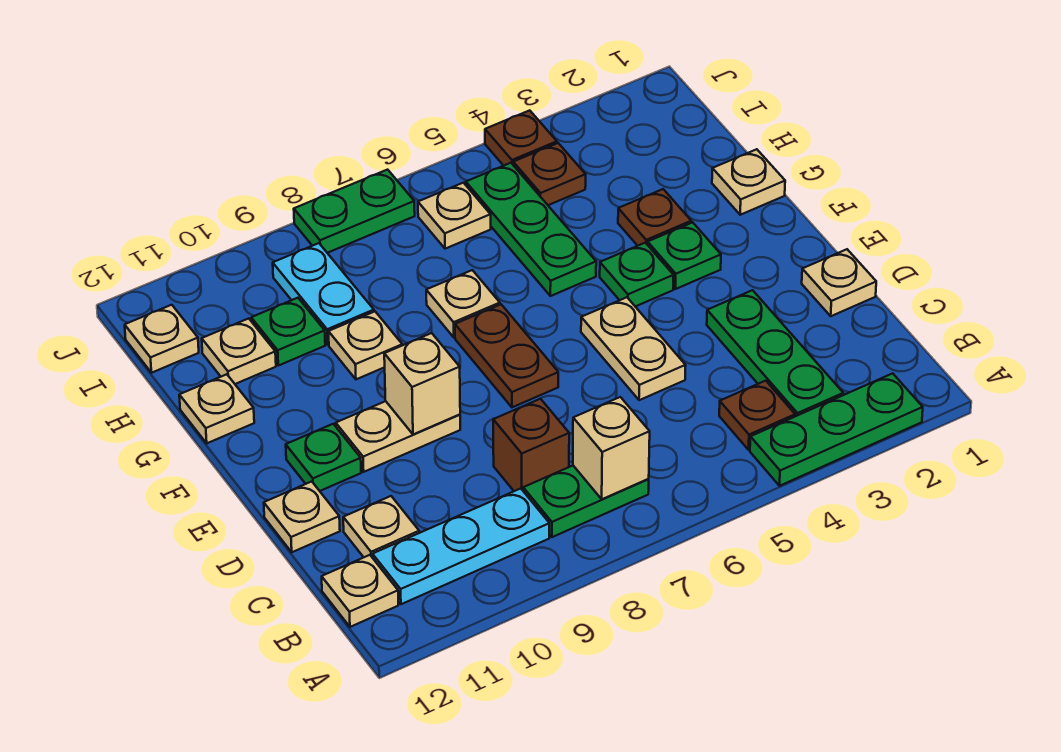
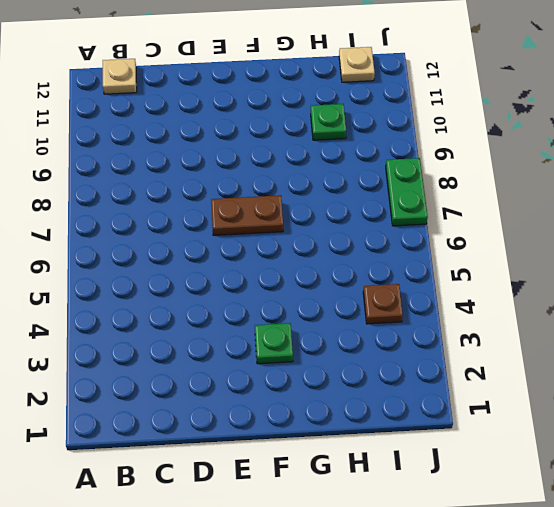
none -> green plate A2:A4 level 1
none -> green plate B3:D3 level 1
none -> brown plate B4 level 1
none -> green plate B7:B8 level 1

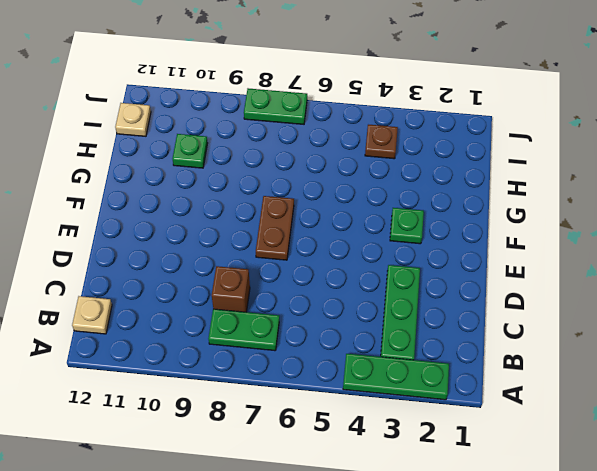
none -> brown plate B4 level 1
none -> cyan plate B9:B11 level 1
none -> tan plate C11 level 1
none -> tan plate D1 level 1

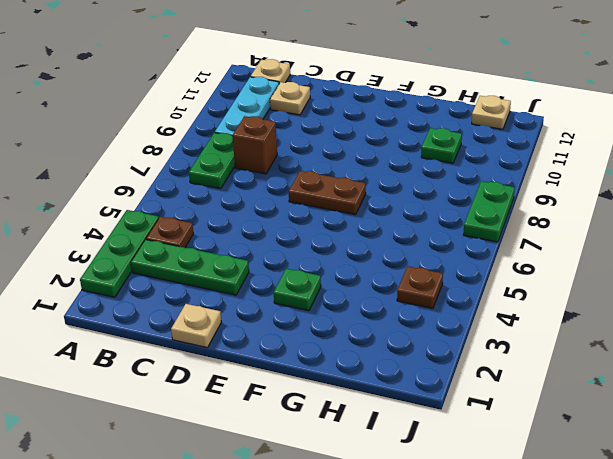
none -> tan plate D5:E5 level 1
none -> tan plate D12 level 1
none -> tan plate E9:E10 level 1
none -> green plate E11 level 1

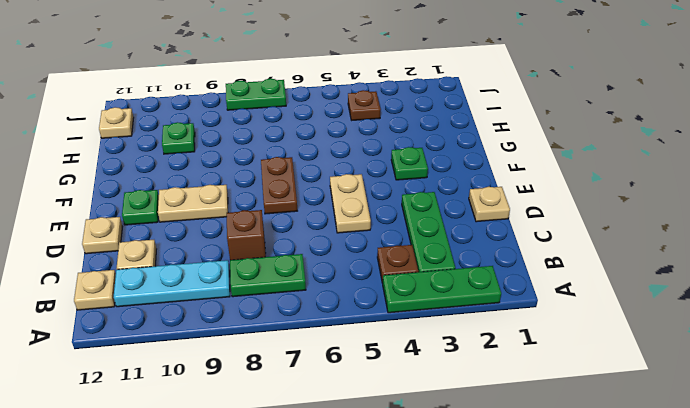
none -> green plate F4 level 1
none -> tan plate G1 level 1
none -> brown plate G3 level 1
none -> green plate G5:I5 level 1

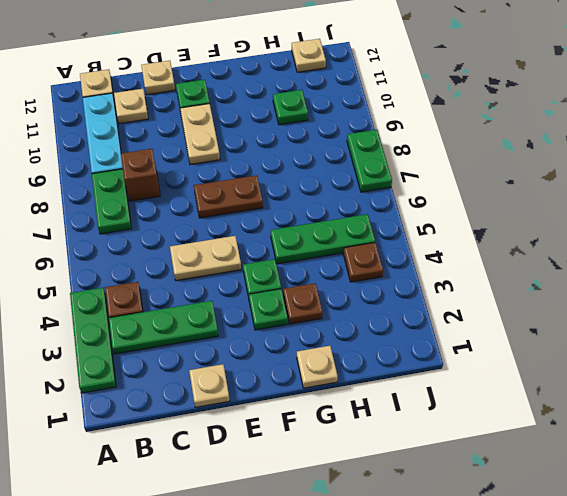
none -> tan plate G7 level 1
none -> tan plate G9 level 1
none -> tan plate G12 level 1
none -> cyan plate H9:I9 level 1

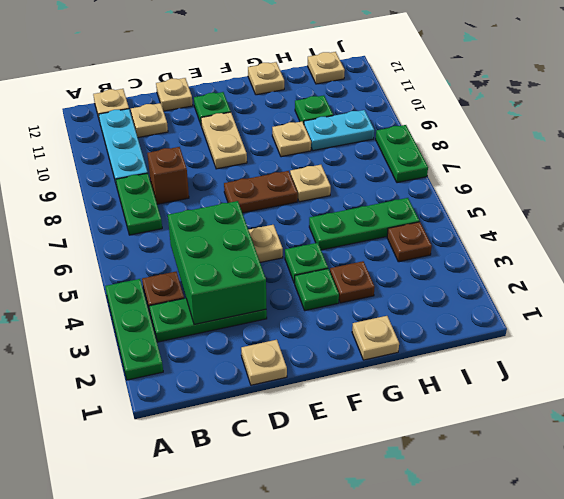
green brick C3:D5 level 2 -> none
none -> tan plate H11 level 1
none -> tan plate I6 level 1
none -> brown plate J4 level 1
none -> tan brick B7 level 2

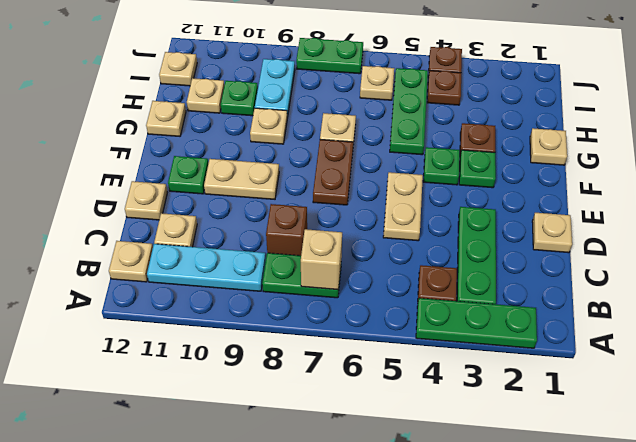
none -> tan brick E9 level 2

